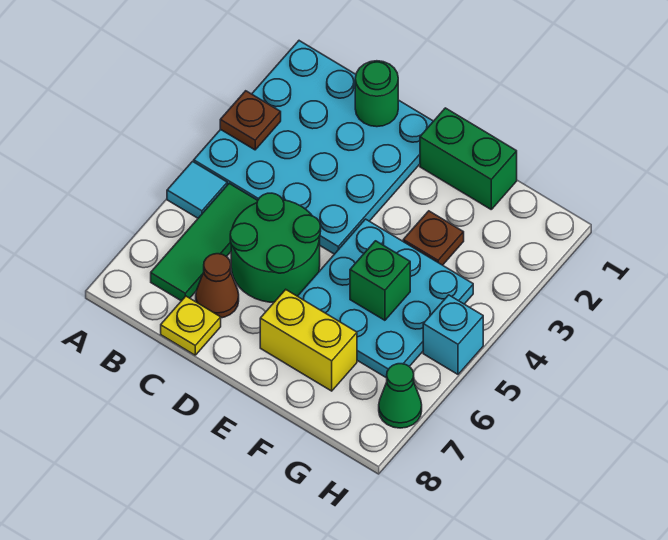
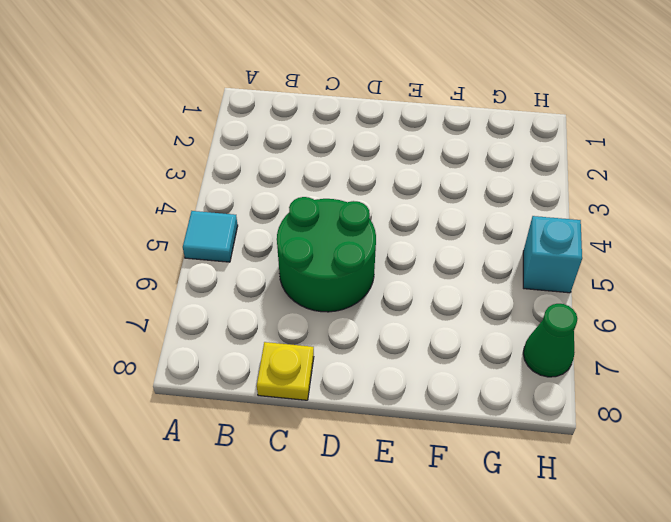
none -> cyan plate A1:D4 level 1
none -> green tile B5:B7 level 1
none -> brown cone C7 level 1

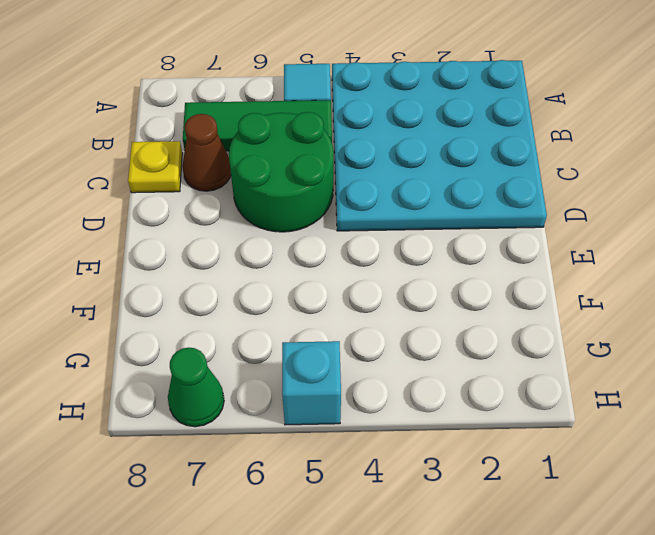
none -> green brick E1:F1 level 1
none -> cyan plate E4:G6 level 1
none -> yellow brick E7:F7 level 1

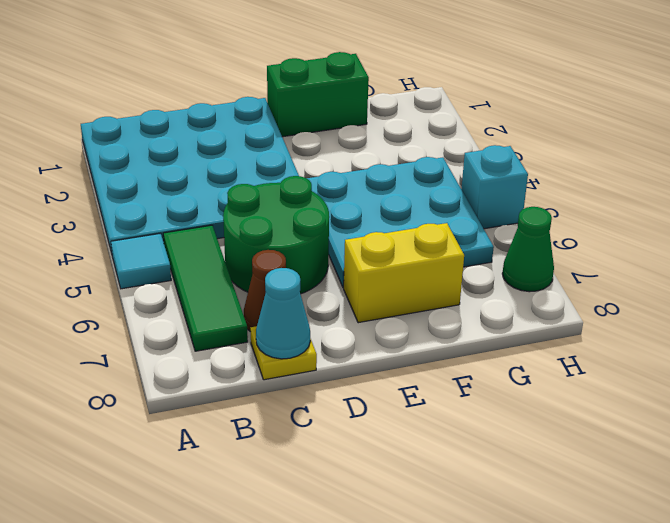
cyan cone C8 level 2 -> none
none -> brown plate F3 level 1
none -> brown plate A3 level 2
none -> green round brick C1 level 2

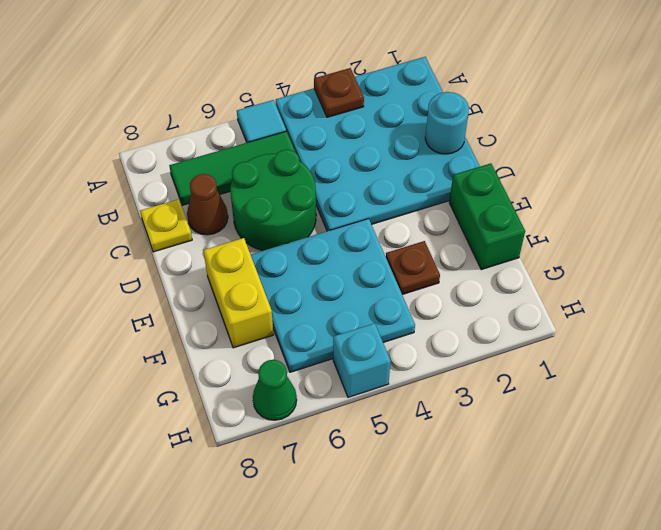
cyan round brick C1 level 2 -> green round brick C1 level 2
none -> green brick F5 level 2

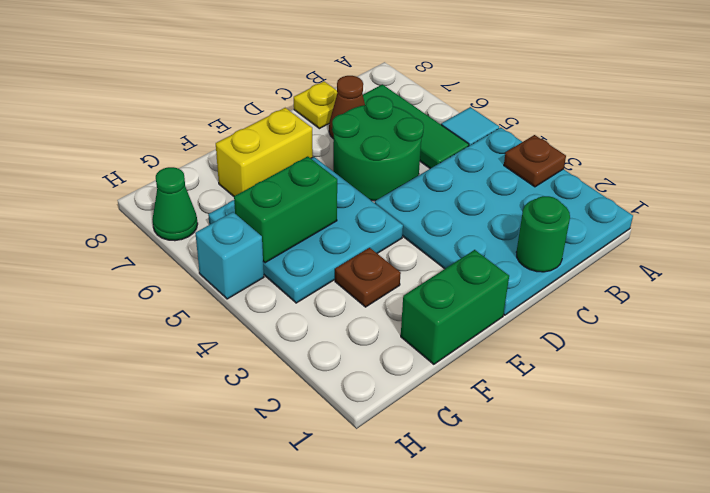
green brick F5:G5 level 2 -> green brick F5 level 2

